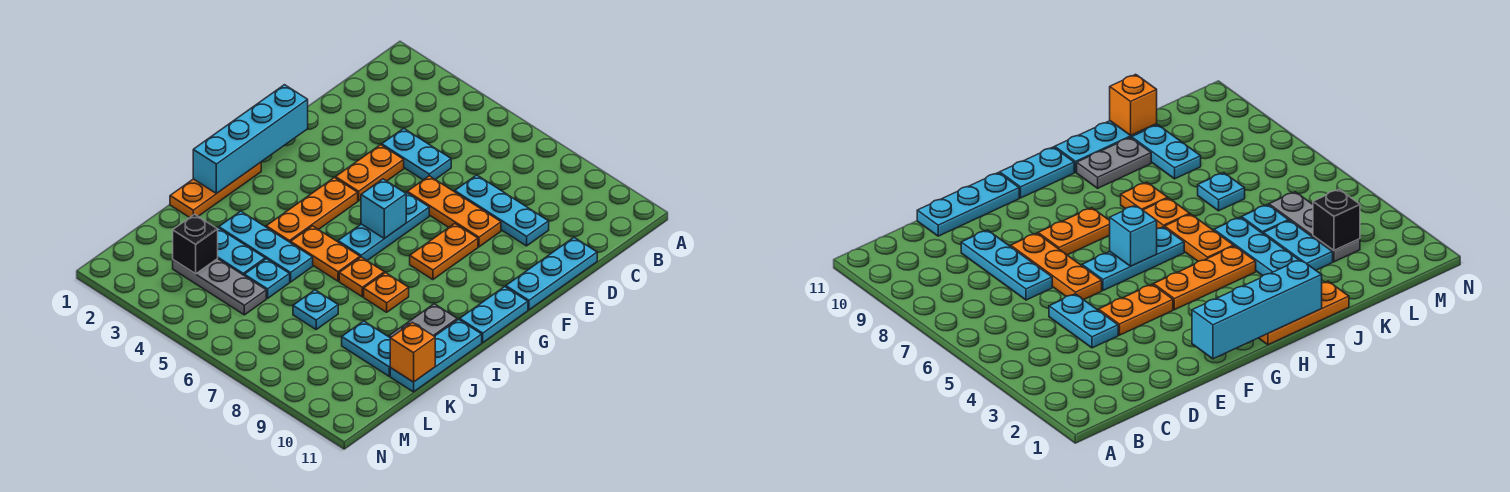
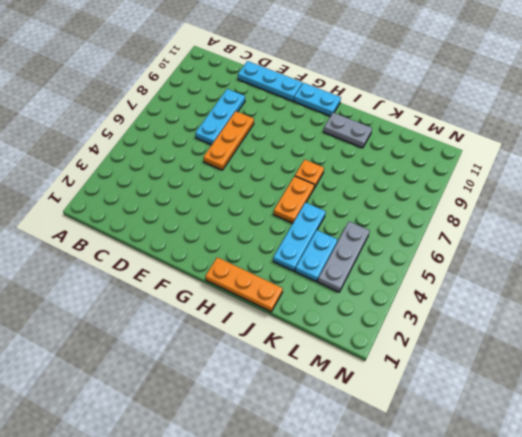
none -> cyan plate D4:D5 level 1
none -> orange plate E4:F4 level 1
none -> cyan plate F6:H6 level 1

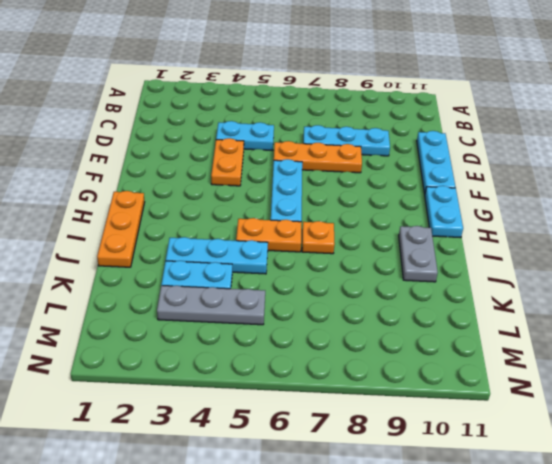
none -> orange plate F8:G8 level 1
none -> orange plate G4:I4 level 1
none -> orange plate I8 level 1

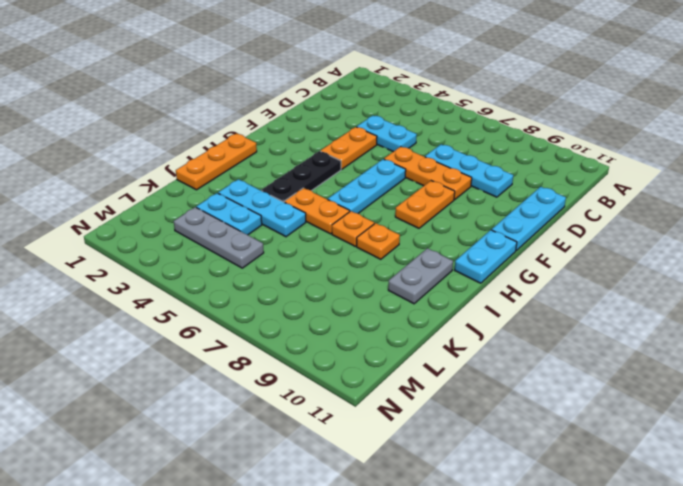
black plate G4:I4 level 1 -> orange plate G4:I4 level 1
none -> cyan plate I11:K11 level 1
none -> cyan plate K5 level 1
none -> cyan plate K7 level 1

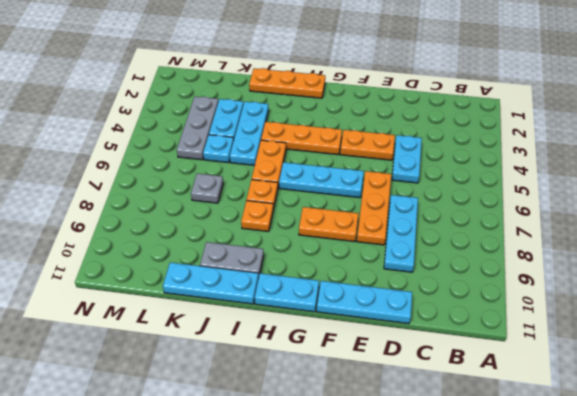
grey plate K7 level 1 -> cyan plate K7 level 1
none -> cyan plate K9:K10 level 1
none -> cyan brick F1:I1 level 2
none -> cyan brick G6 level 2

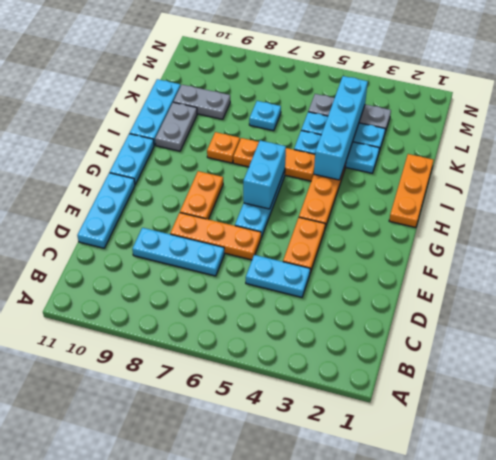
cyan brick G6:H6 level 2 -> cyan brick G6 level 2
cyan brick I4:L4 level 2 -> cyan brick F1:I1 level 2
grey plate K9:K10 level 1 -> cyan plate K9:K10 level 1
none -> orange brick K11 level 2
none -> black brick L3 level 2

